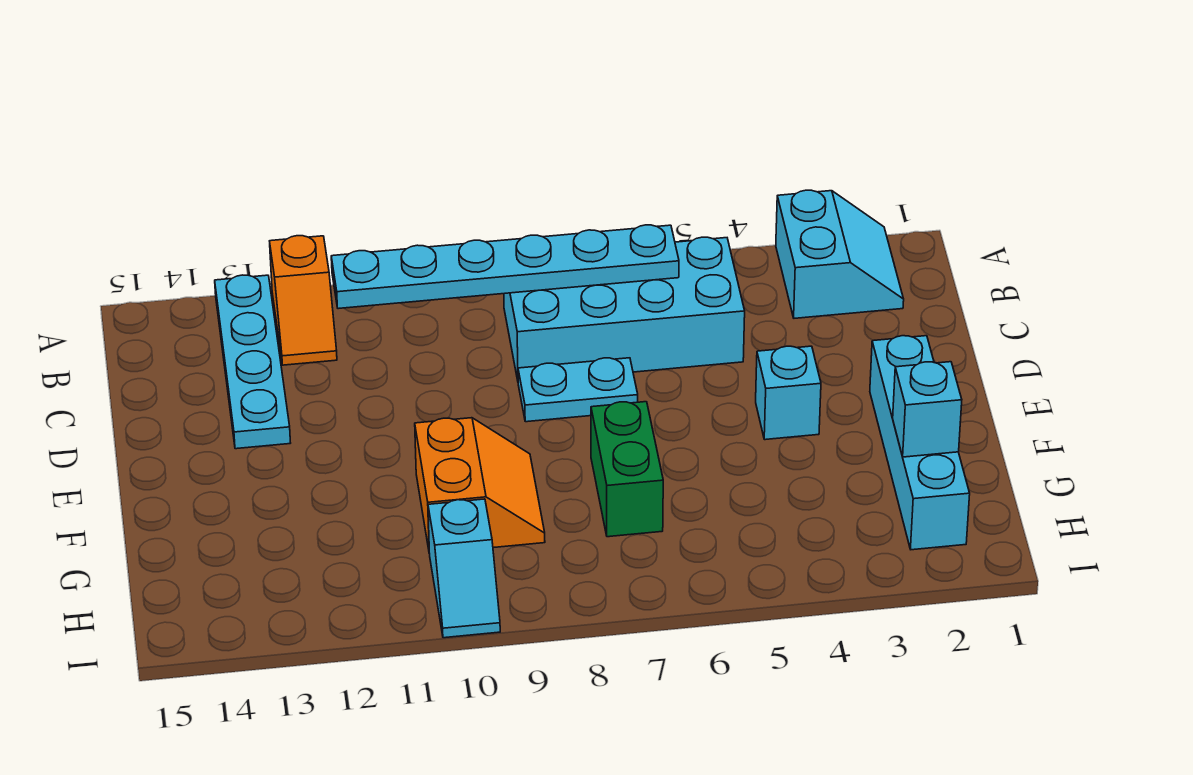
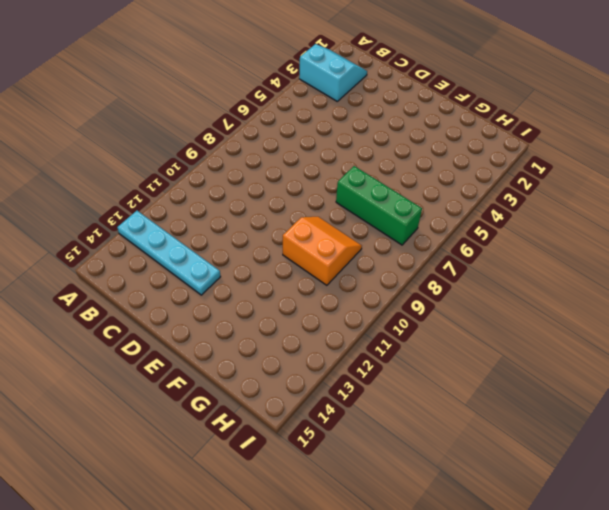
green brick F7:H7 level 1 -> green brick F7:G7 level 1
none -> orange slope A12:B12 level 1 top A
none -> cyan brick B5:C8 level 1
none -> cyan plate D7:D8 level 1

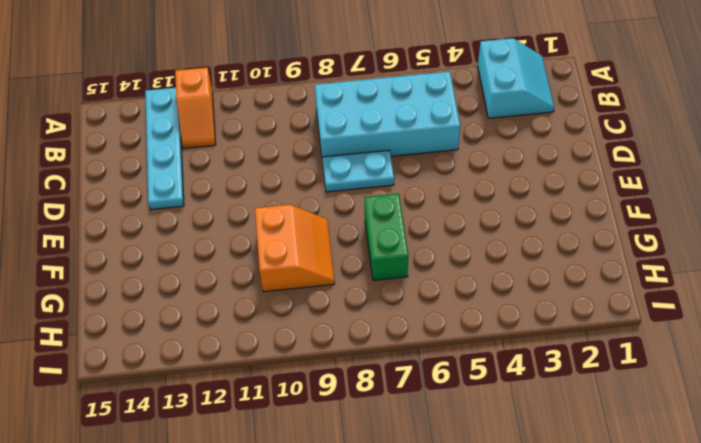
none -> cyan brick E2:H2 level 1
none -> cyan brick E4 level 1
none -> cyan slope H10:I10 level 1 top H

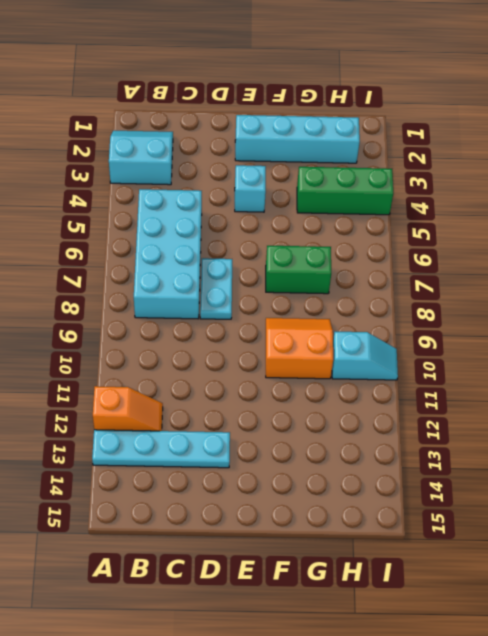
green brick G4:I4 level 1 -> none
none -> cyan plate B6:B11 level 2
none -> cyan brick G2 level 2

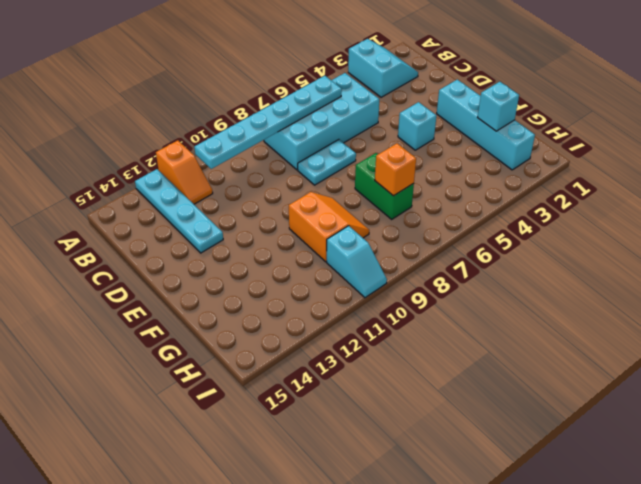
orange brick G7 level 2 -> none

